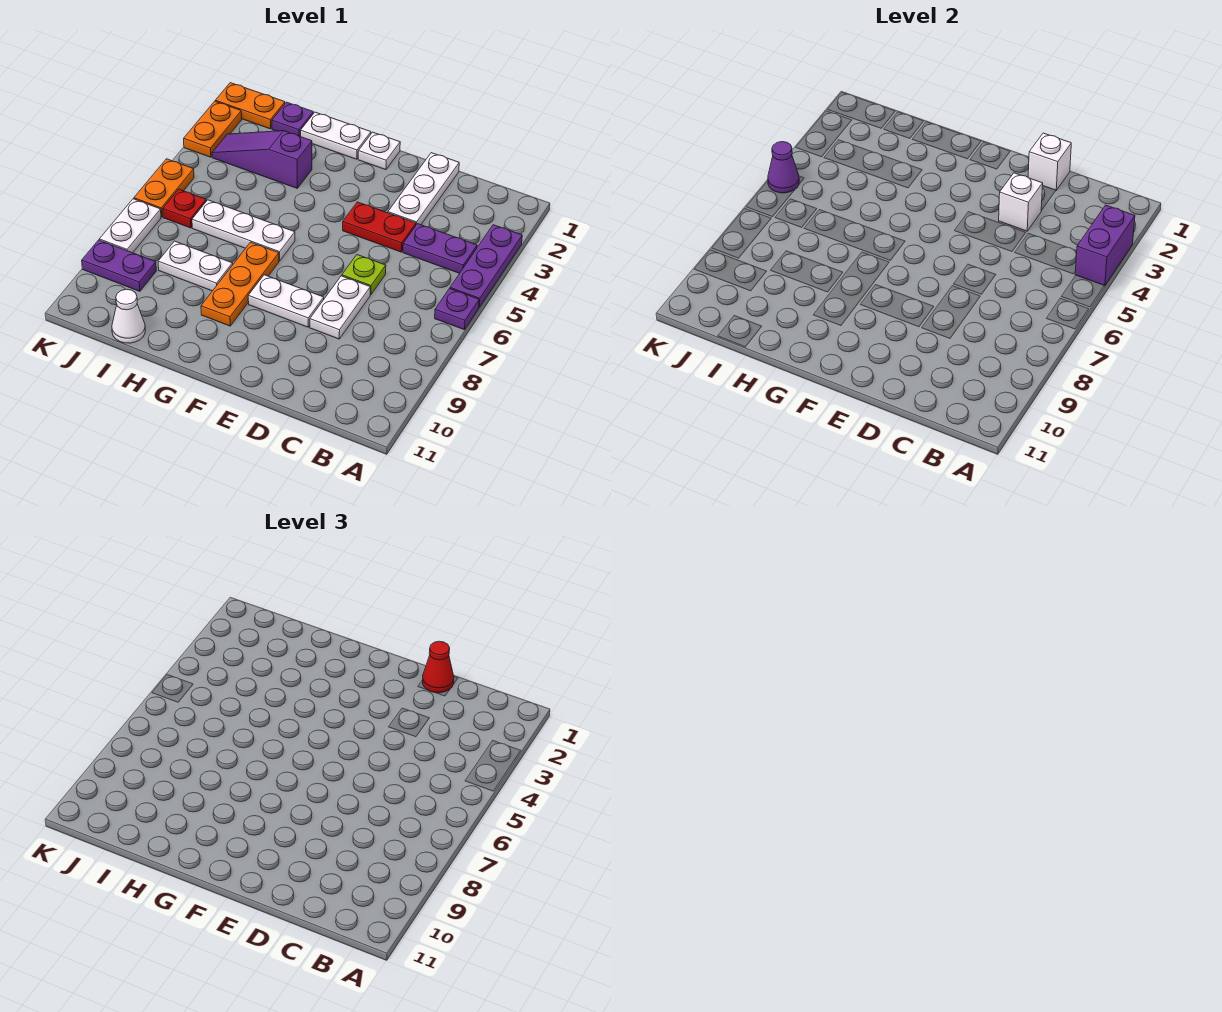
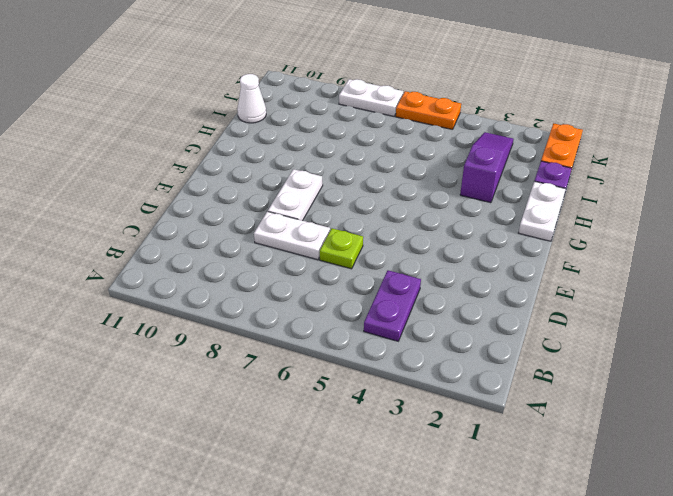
none -> purple plate A3:A5 level 1
none -> purple plate A6 level 1
none -> white plate D1:D3 level 1

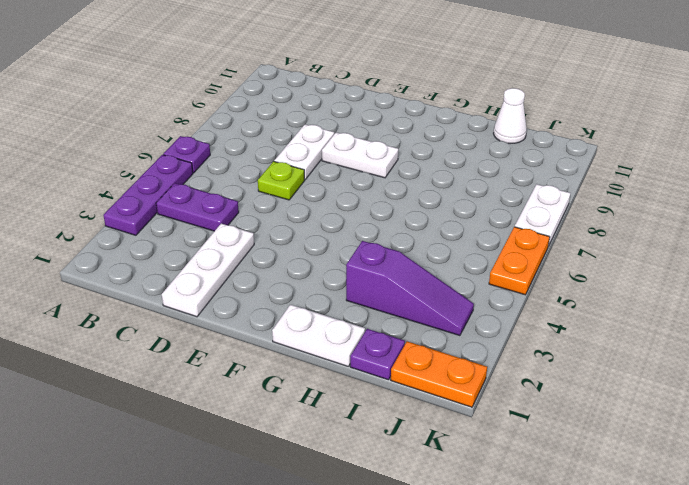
none -> red plate D4:E4 level 1
none -> white plate F1 level 1
none -> white plate G6:I6 level 1

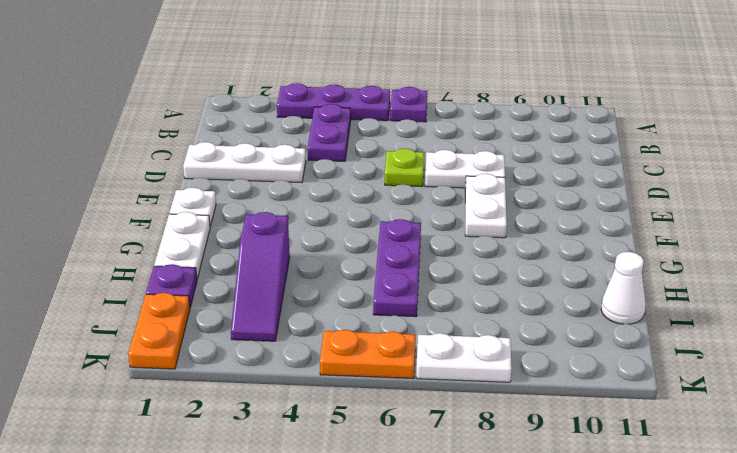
purple plate G6:I6 level 1 -> white plate G6:I6 level 1
none -> red plate D4:E4 level 1
none -> orange plate G7:G9 level 1
none -> white plate H8:I8 level 1

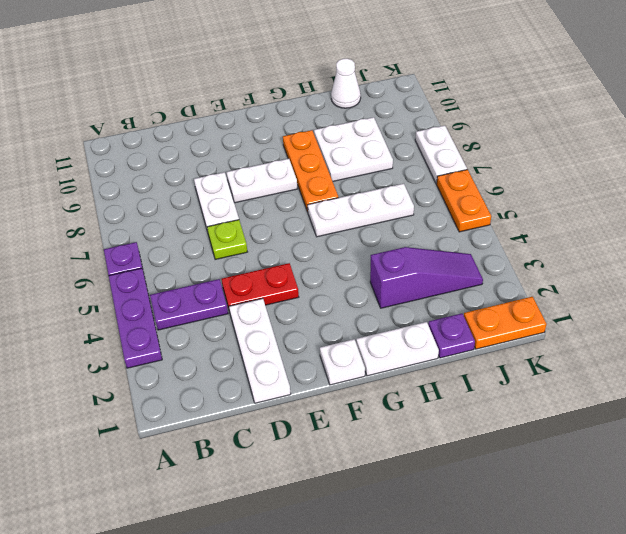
white plate H8:I9 level 1 -> white plate H8:I8 level 1
none -> red plate J6 level 1
none -> purple plate J9:K9 level 1
none -> orange plate K2:K3 level 1

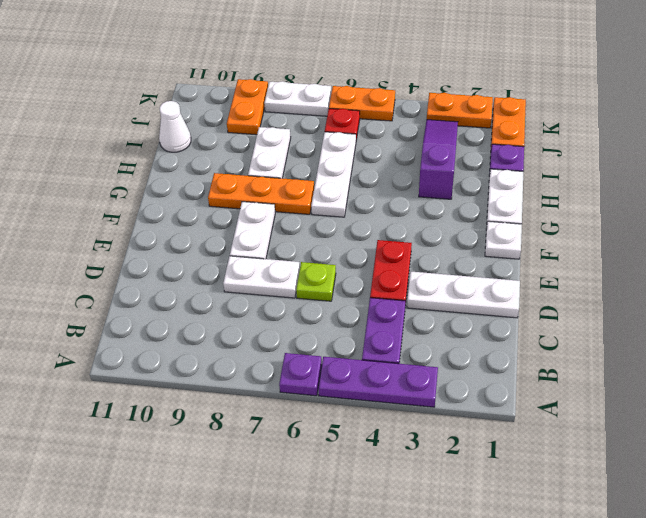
orange plate J9:K9 level 1 -> purple plate J9:K9 level 1
none -> purple brick A3:A4 level 2
none -> white brick D1 level 2
none -> white brick D3 level 2

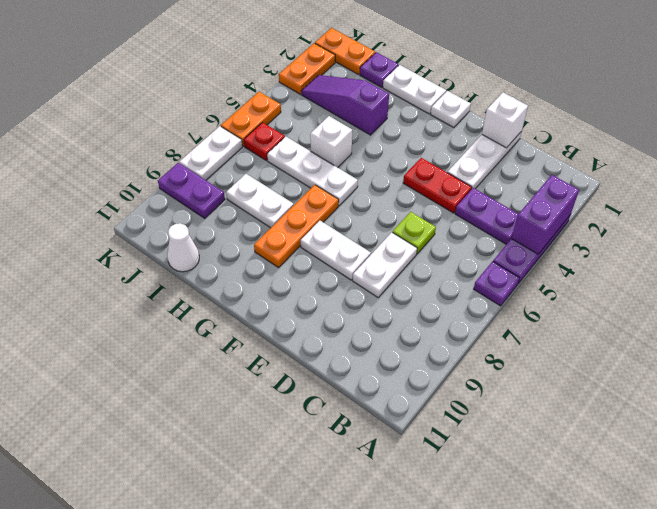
white brick H5 level 1 -> white brick D3 level 2
none -> purple cone K5 level 2
none -> red cone D1 level 3

